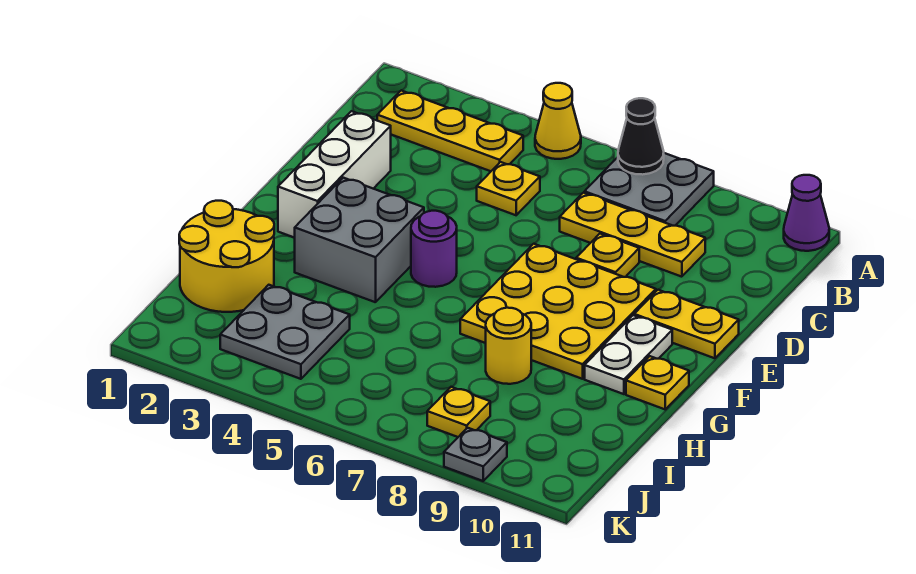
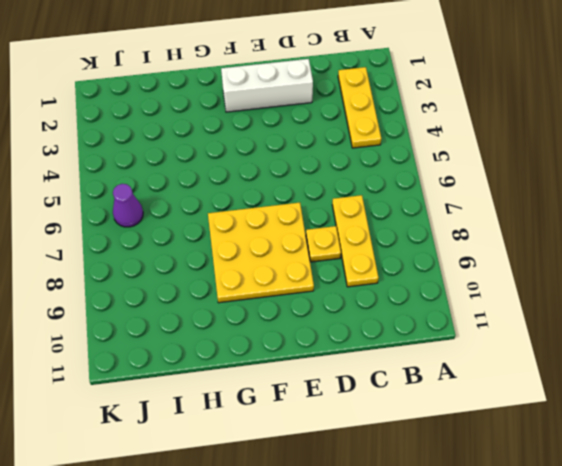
purple cone J6 level 1 -> purple cone A11 level 1
none -> yellow cone A5 level 1
none -> grey plate A7:B8 level 1
none -> yellow plate C5 level 1

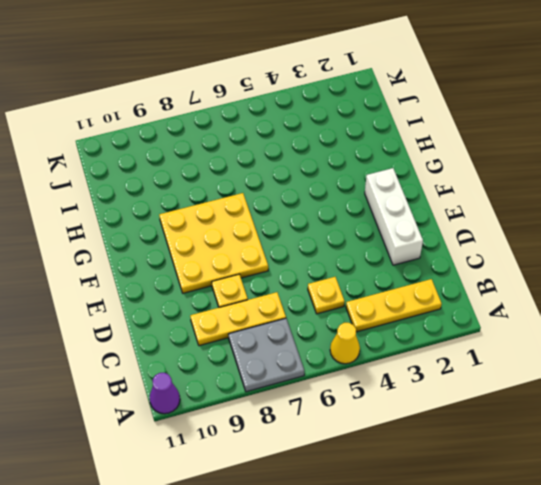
none -> yellow plate E10:E11 level 1
none -> grey brick F3:G4 level 1
none -> purple round brick F5 level 1

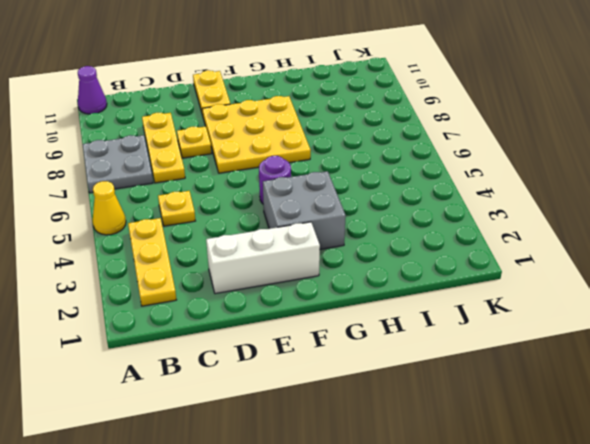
none -> white plate F10:G10 level 1
none -> yellow plate G11 level 1
none -> yellow round brick H1:I2 level 1

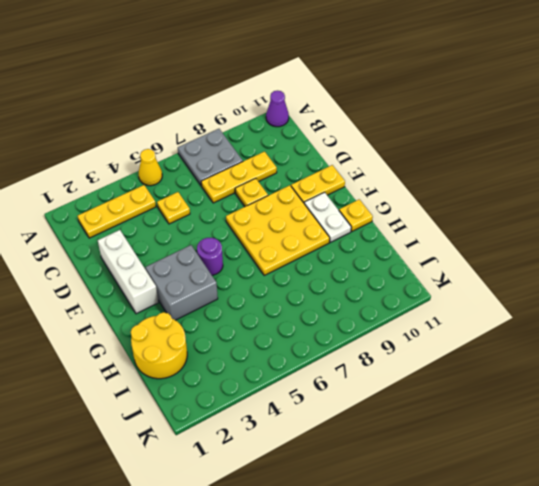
none -> yellow round brick H8 level 1
none -> grey plate I3:J4 level 1
none -> yellow plate J8 level 1

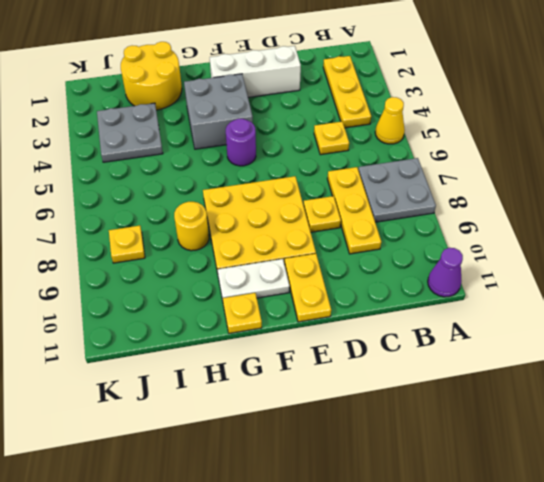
none -> grey plate K9 level 1
none -> black cone A7 level 2

